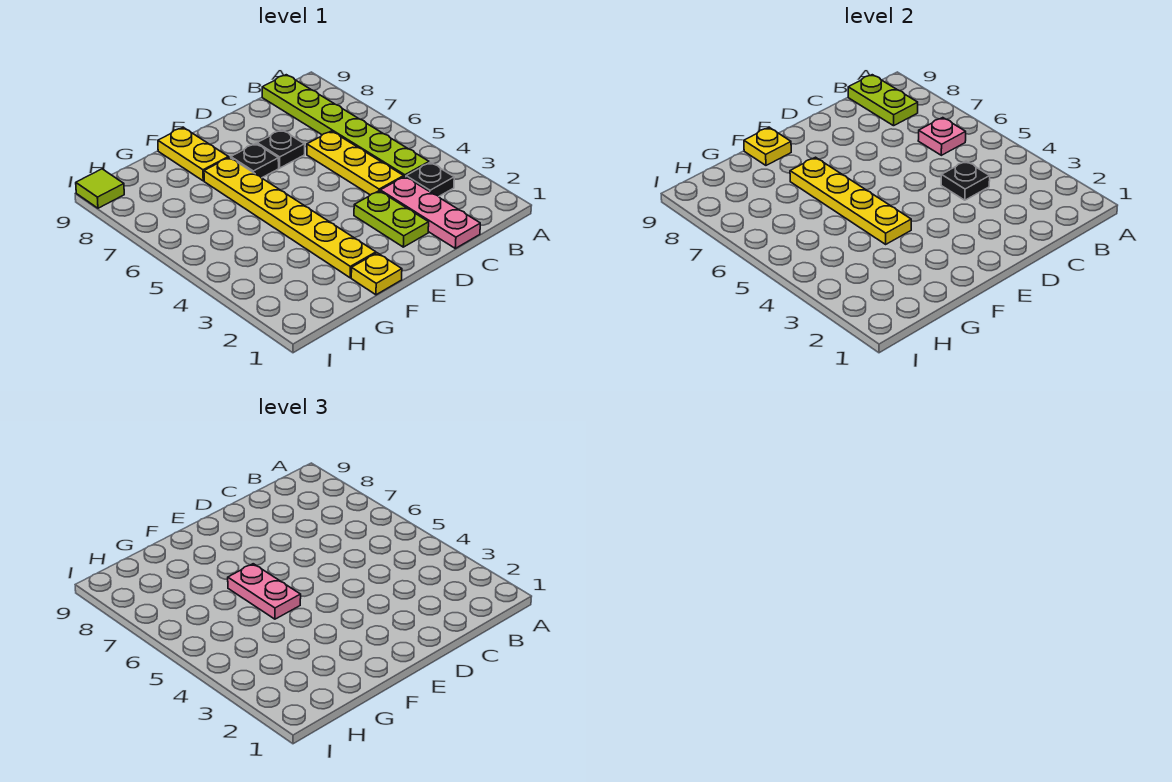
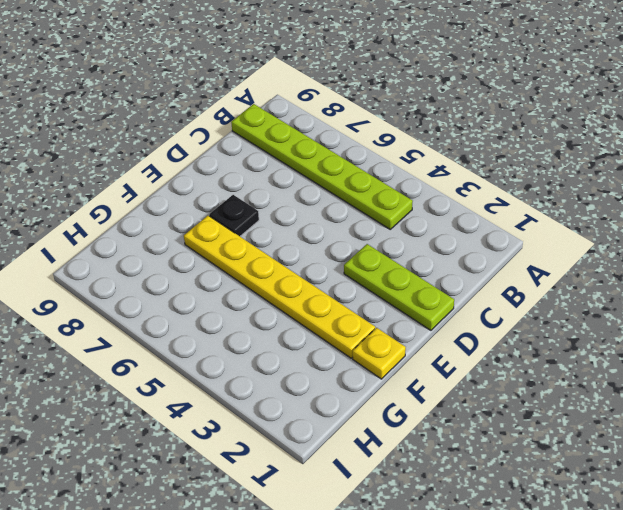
lime plate D1:D3 level 1 -> lime plate D2:D3 level 1
none -> black plate B3 level 1
none -> pink plate C1:C3 level 1
none -> yellow plate C4:C6 level 1

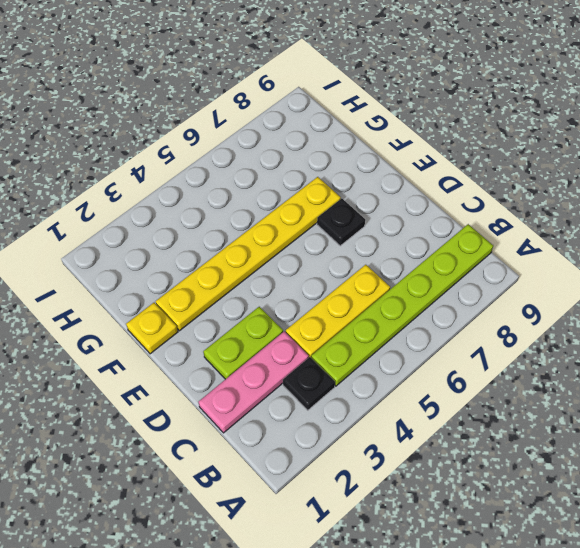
none -> black plate D7 level 1
none -> yellow plate F8:F9 level 1
none -> lime tile I9 level 1

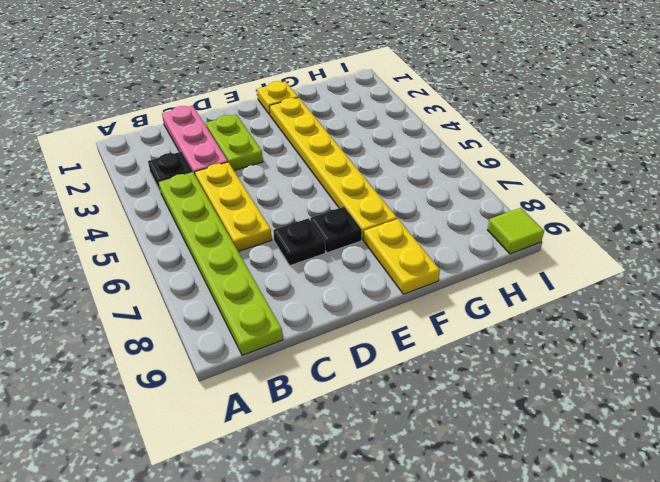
none -> pink plate B6 level 2
none -> lime plate B8:B9 level 2
none -> black plate C4 level 2

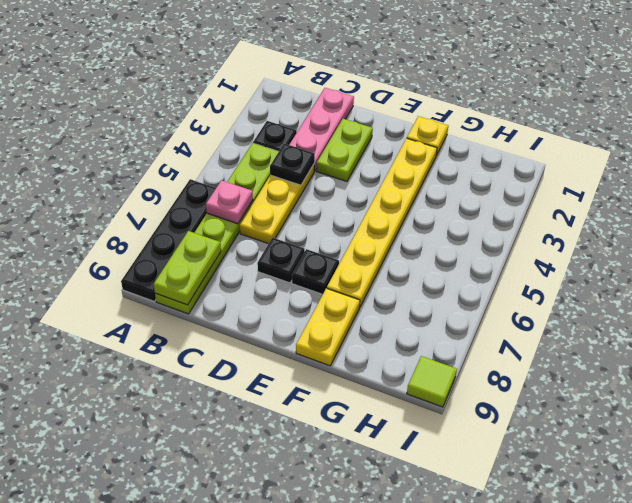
black plate A6:A9 level 1 -> none
none -> yellow plate F4:F7 level 2
none -> yellow plate F9 level 2
none -> pink plate F5:F6 level 3

